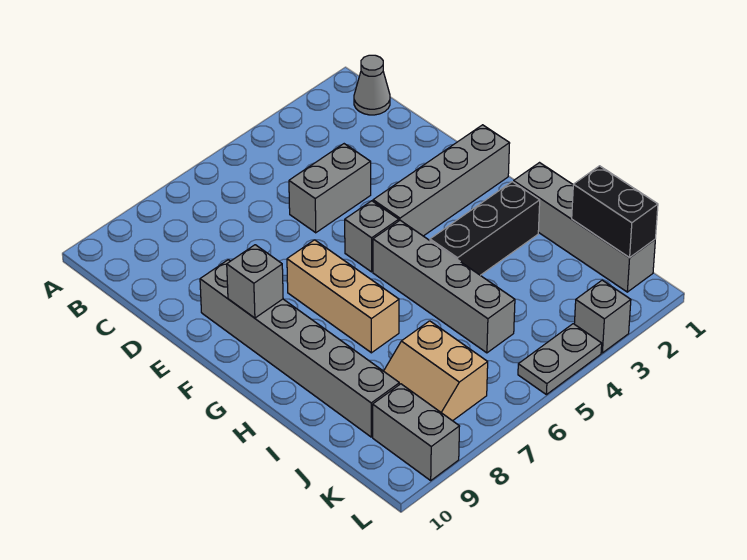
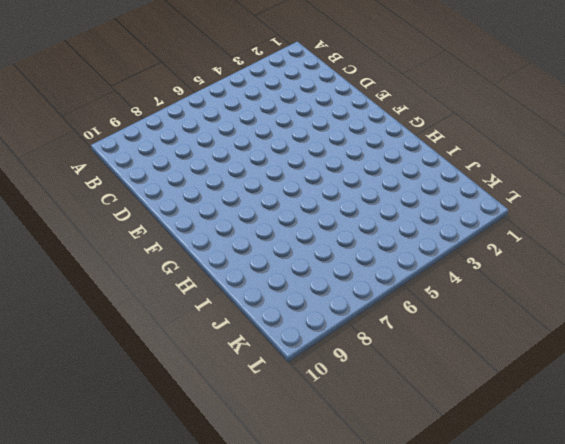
none -> grey cone B1 level 1
none -> grey brick D4:D5 level 1
none -> grey brick E9:J9 level 1

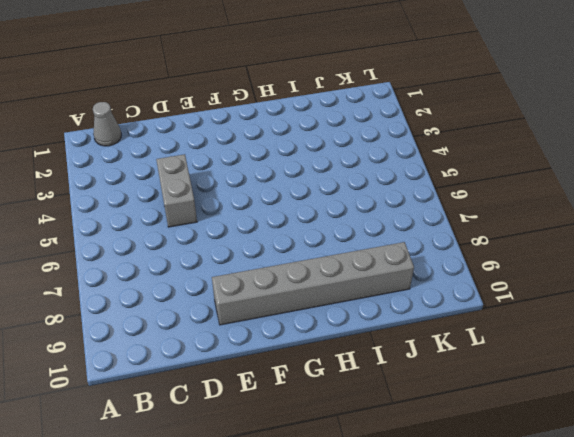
none -> grey brick F1:F4 level 1
none -> grey brick F5 level 1
none -> tan brick F7:H7 level 1

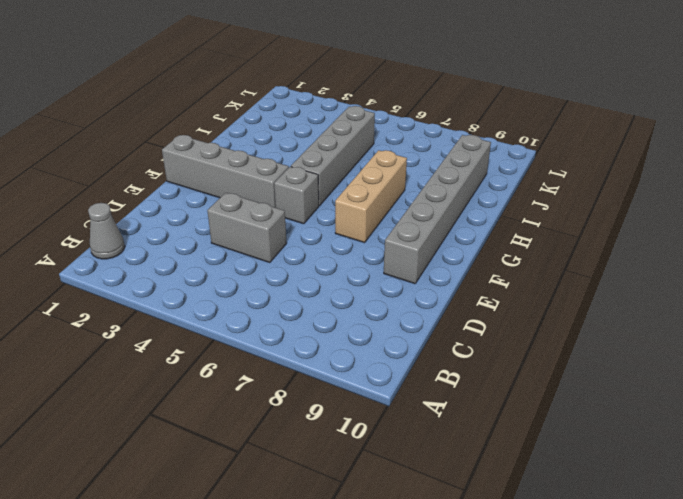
none -> grey brick H1:K1 level 1
none -> black brick H2:H4 level 1
none -> tan slope J7:K8 level 1 top 7

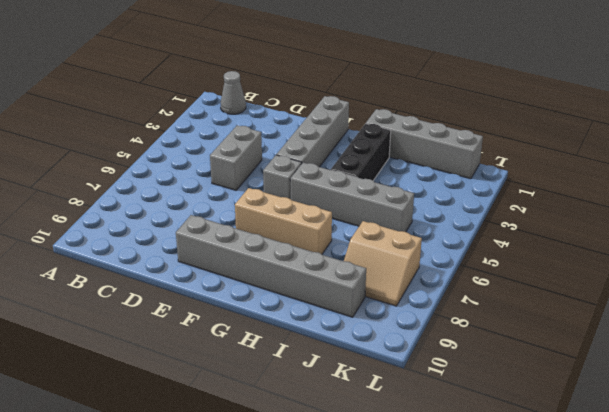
none -> grey brick K9:L9 level 1
none -> grey brick L3 level 1
none -> grey plate L4:L5 level 1

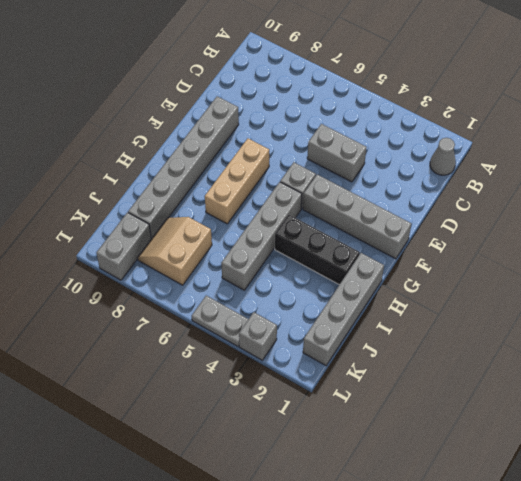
none -> grey brick F9 level 2
none -> black brick J1:K1 level 2

